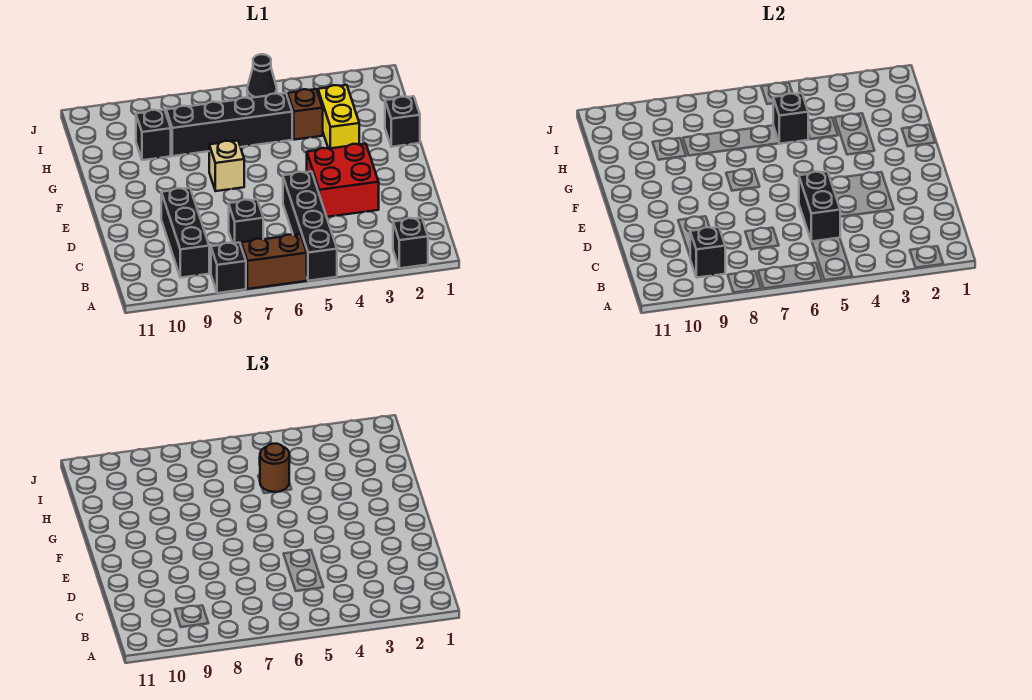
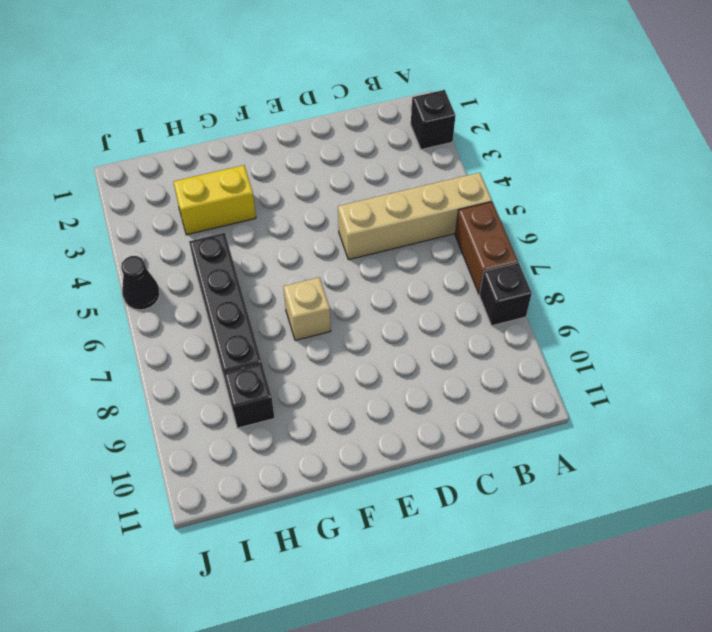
tan brick A5:D5 level 1 -> black brick A5:D5 level 1
none -> black brick B9:D9 level 1
none -> black brick C7 level 1
none -> red brick D3:E4 level 1

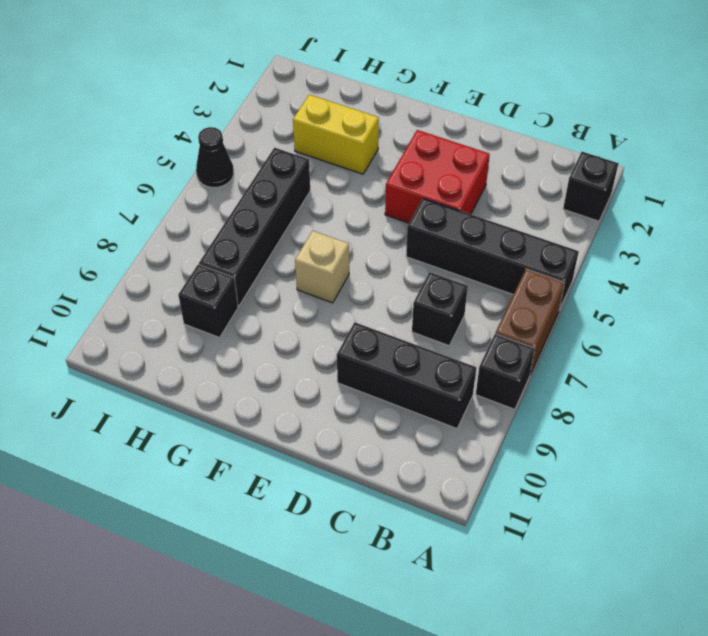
none -> black brick G1 level 1
none -> brown brick H4 level 1
none -> black brick B9 level 2

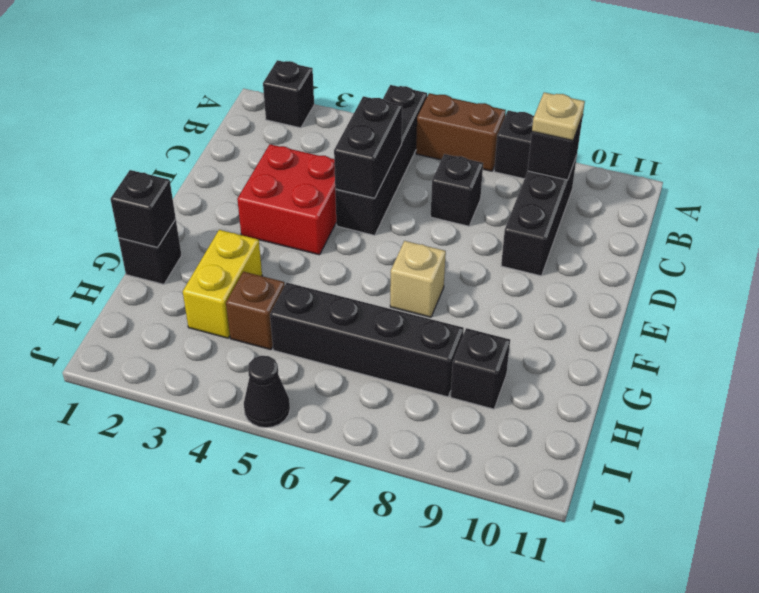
tan plate B9 level 3 -> none
black brick G1 level 2 -> black brick H5 level 2
none -> brown round brick H5 level 3

